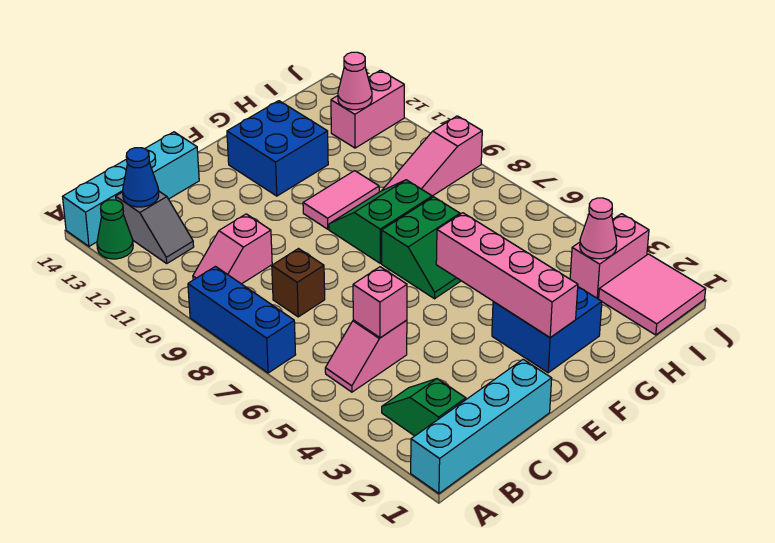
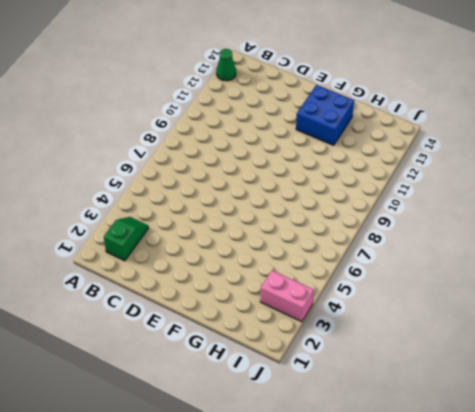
none -> cyan brick A1:D1 level 1
none -> blue brick A7:A9 level 1
none -> cyan brick A14:D14 level 1

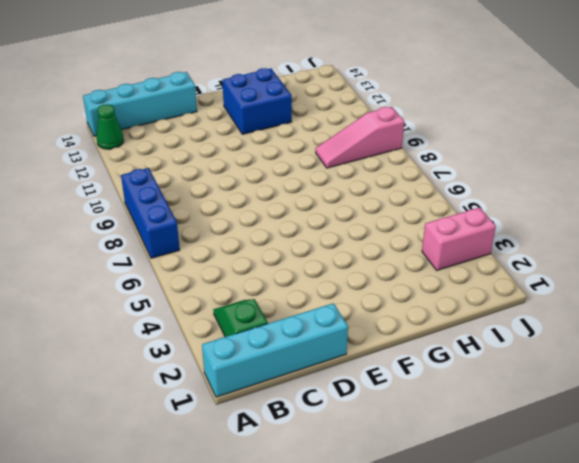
none -> pink slope B5:C5 level 1 top C
none -> pink slope B10:C10 level 1 top C
none -> grey slope B12:B13 level 1 top 13

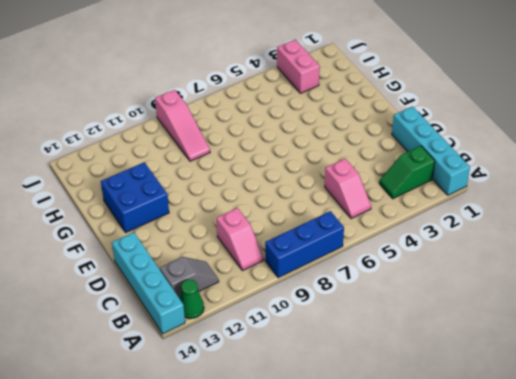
none -> brown brick C8 level 1
none -> blue brick F2:G3 level 1
none -> green slope F6:G7 level 1 top 7

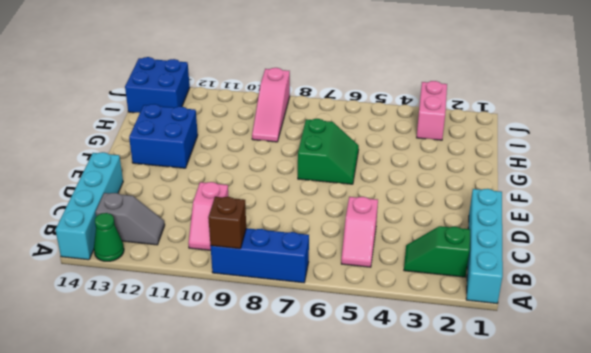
brown brick A9 level 2 -> brown brick C8 level 1
blue brick I13:J14 level 1 -> blue brick F2:G3 level 1
none -> green slope F8:G9 level 1 top 8
none -> pink tile F10:G10 level 1
none -> pink tile I1:J2 level 1

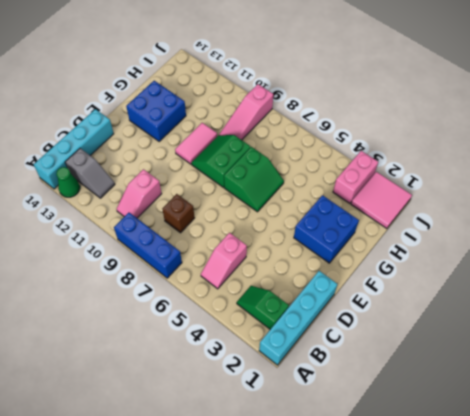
none -> pink brick I12:J12 level 1
none -> blue cone B13 level 2
none -> pink brick C5 level 2

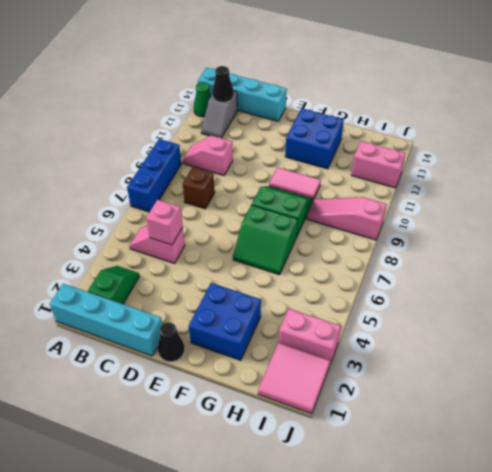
black cone B13 level 2 -> blue cone B13 level 2
black cone E1 level 1 -> none
none -> pink brick F2:F5 level 2
none -> pink cone I3 level 2
none -> pink cone I12 level 2

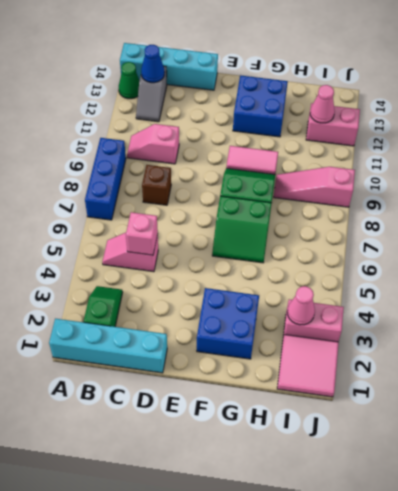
none -> pink brick F2:F5 level 2

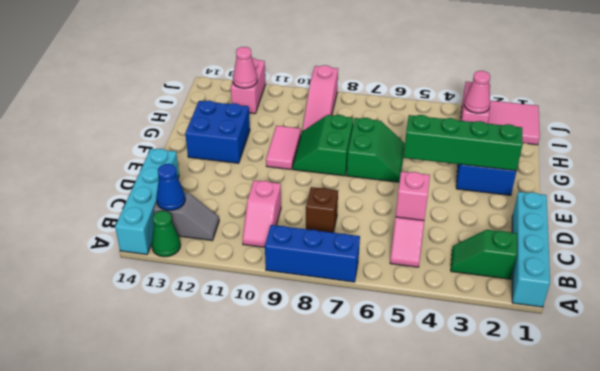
green brick F2:F5 level 2 -> pink brick F2:F5 level 2

